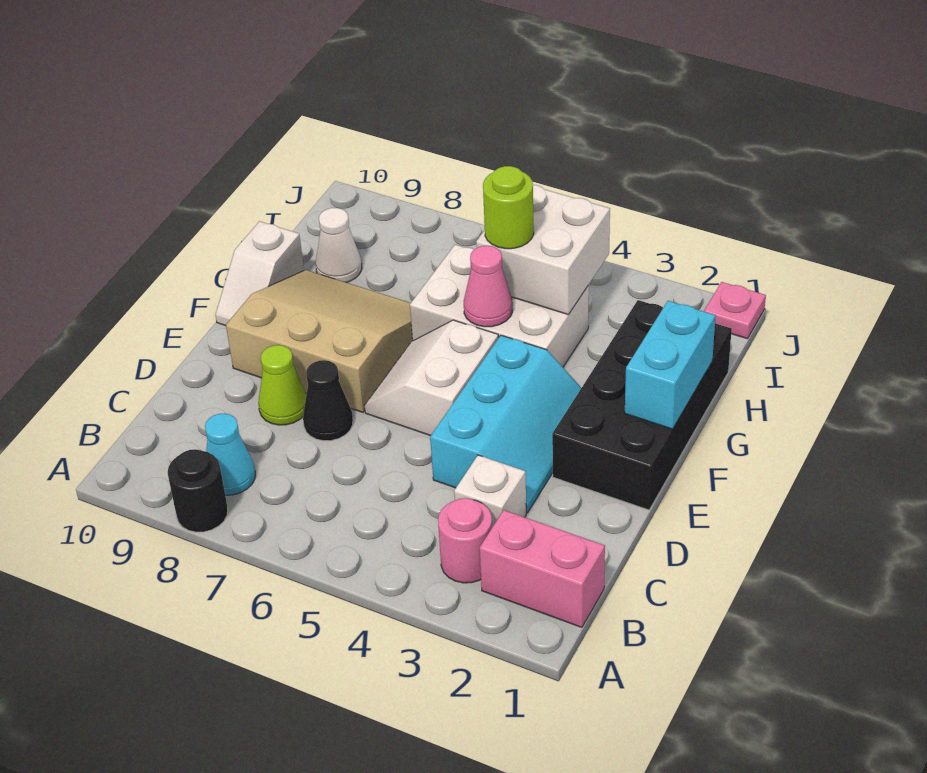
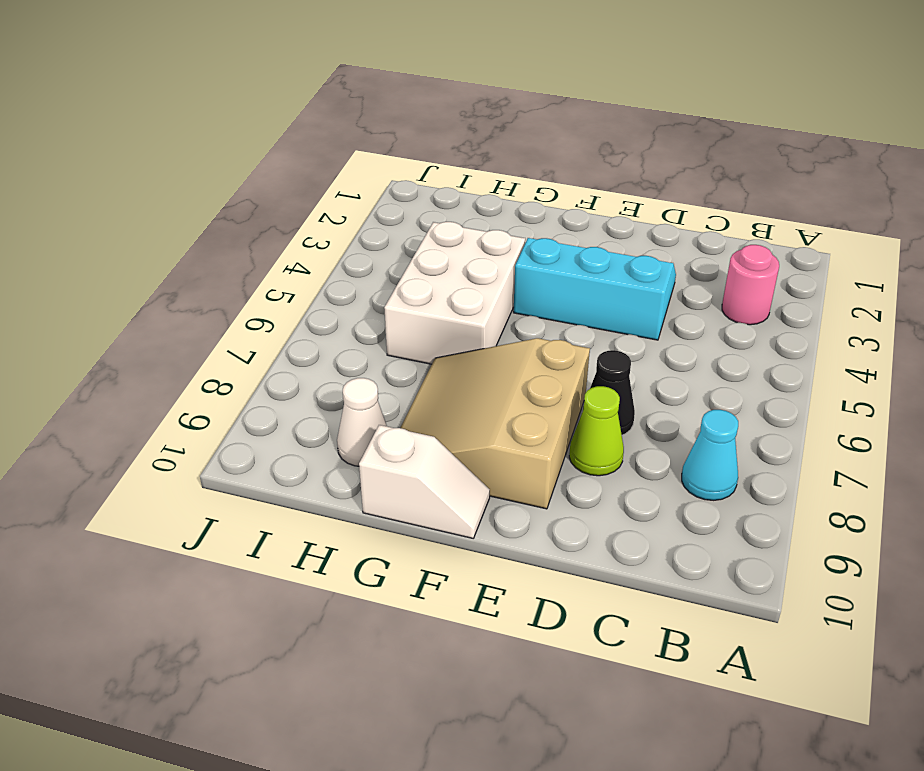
none -> black round brick A8 level 1
none -> pink brick B1:B2 level 1
none -> white brick C3 level 1

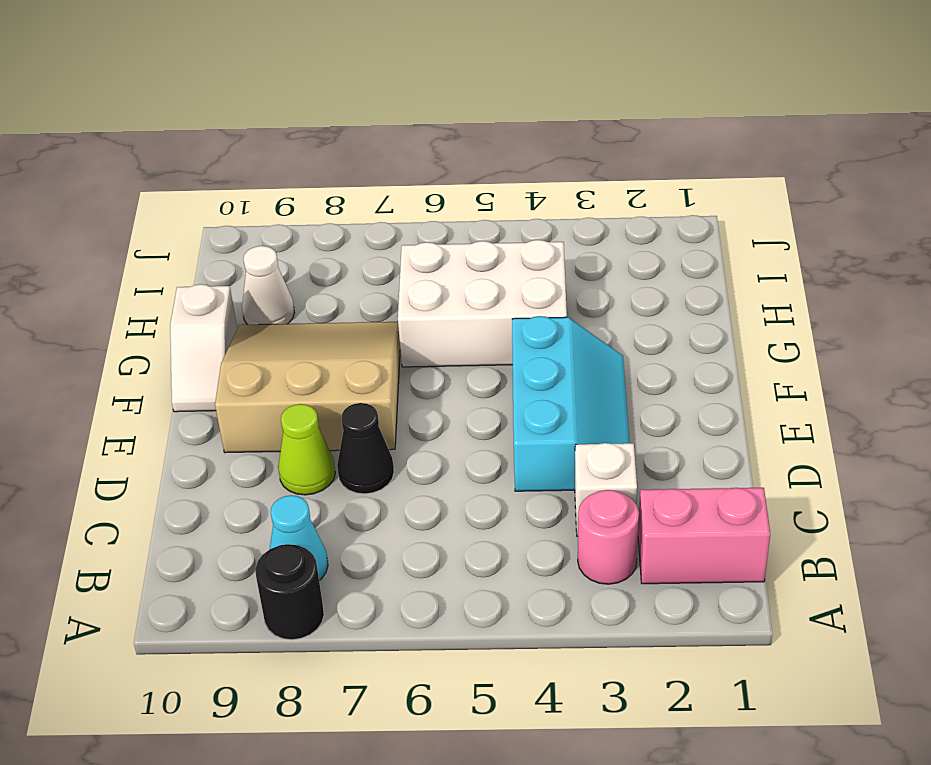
none -> black brick E1:H2 level 1
none -> white slope E5:F6 level 1 top 5
none -> pink plate J1 level 1

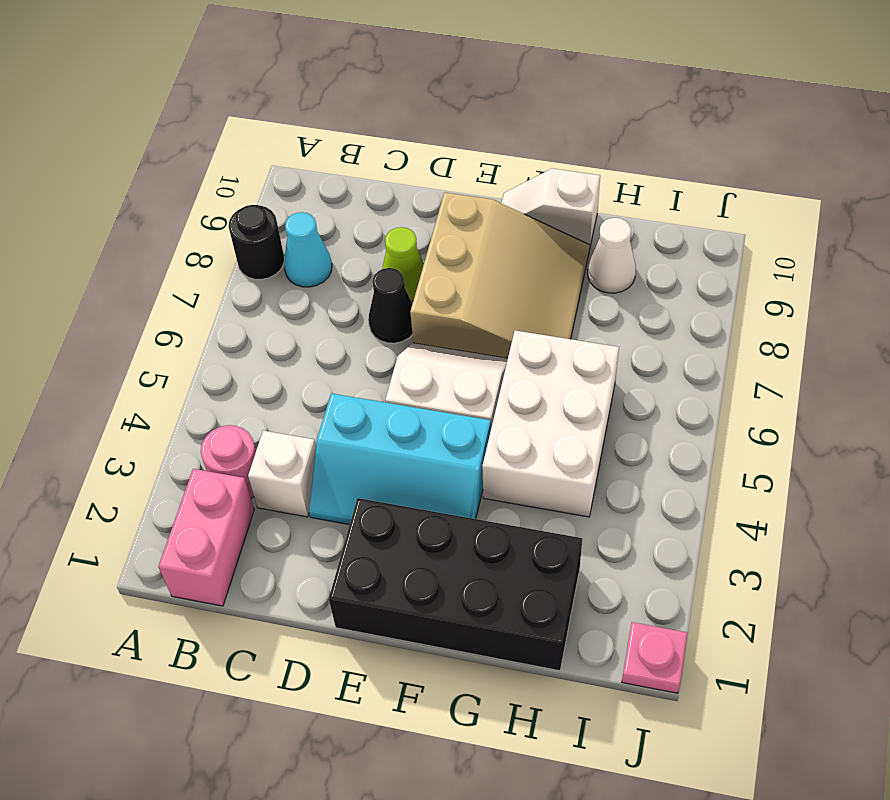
none -> cyan brick F1:G1 level 2
none -> pink cone G5 level 2
none -> white brick H4:I5 level 2

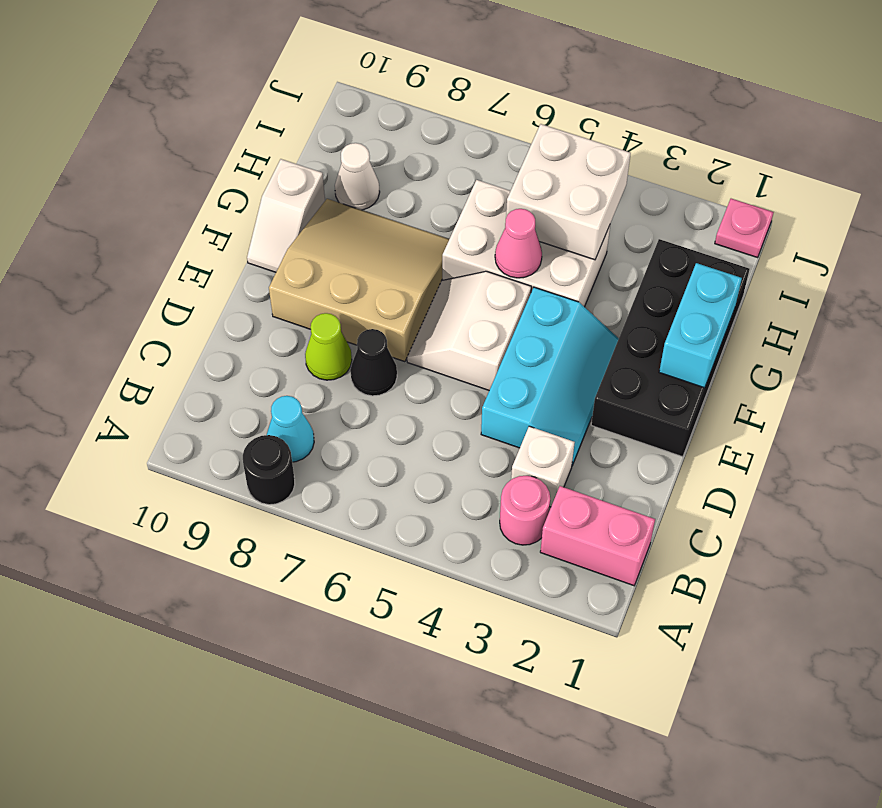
none -> lime round brick H5 level 3

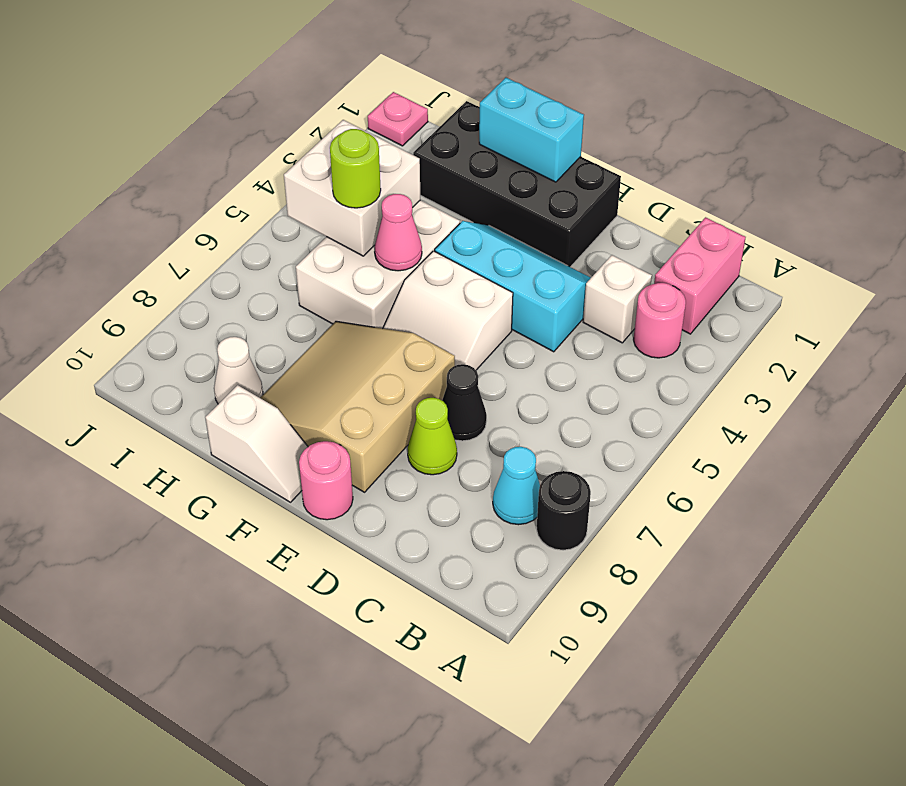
pink round brick E10 level 1 -> none

